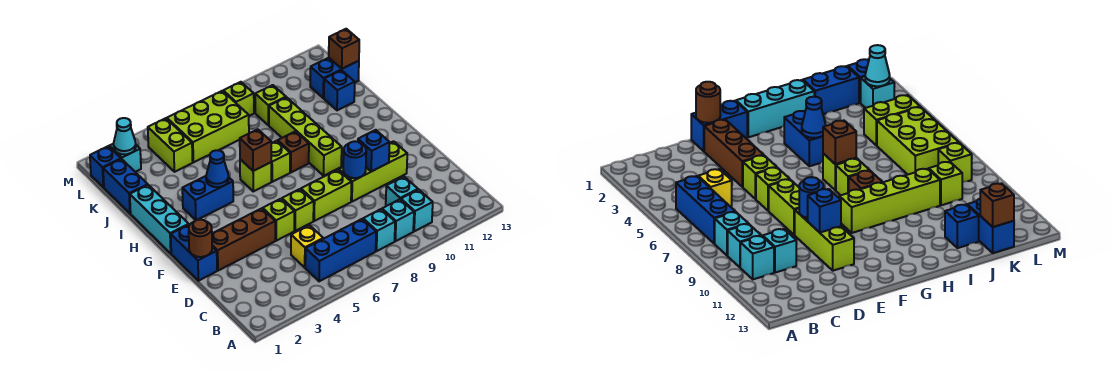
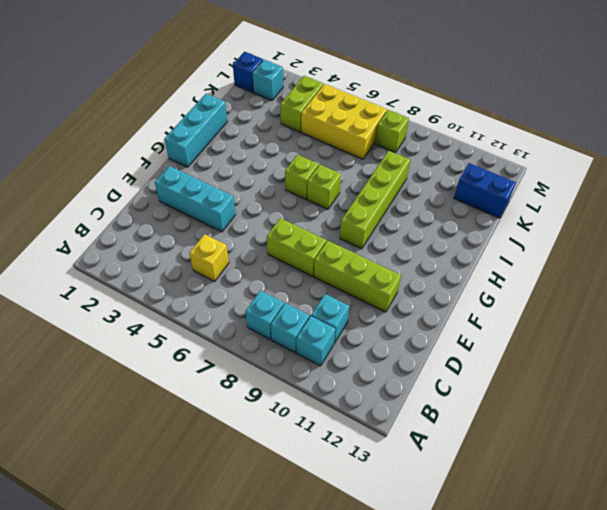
cyan brick E2:E4 level 1 -> brown brick E2:E4 level 1
yellow brick K5:L7 level 1 -> lime brick K5:L7 level 1
none -> blue brick B5:B7 level 1
none -> blue brick E1:F1 level 1
none -> lime brick E5 level 1
none -> lime brick E6 level 1

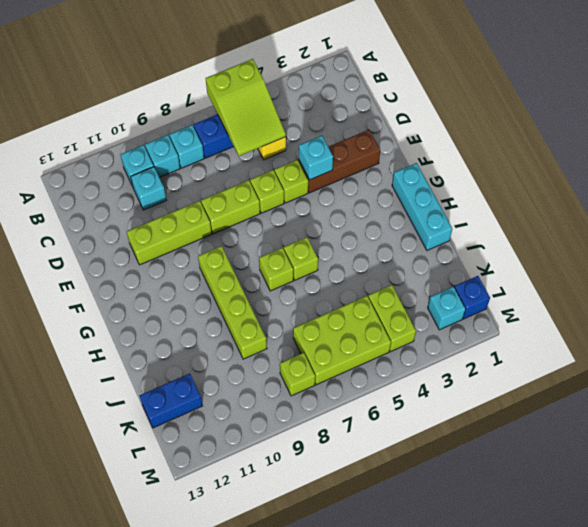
lime slope A5:C6 level 2 top A -> none
cyan brick E4 level 2 -> none
none -> blue brick E1:F1 level 1
none -> blue brick H3:H4 level 1
none -> brown brick H8 level 1
none -> blue brick J1:K1 level 1

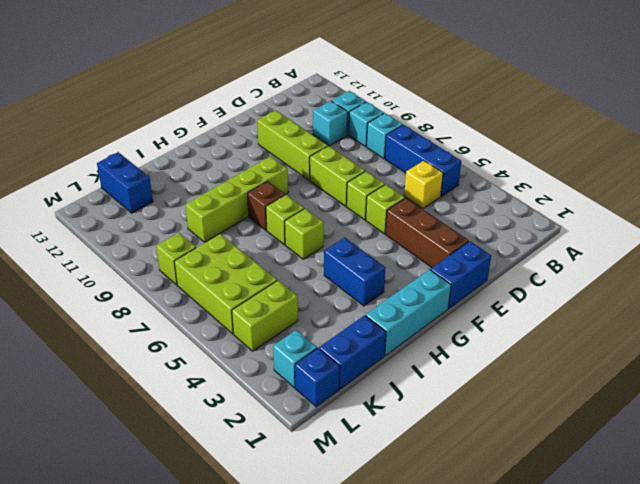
none -> blue brick J12 level 1
none -> lime brick K9 level 1
none -> brown round brick E1 level 2
none -> blue round brick E9 level 2

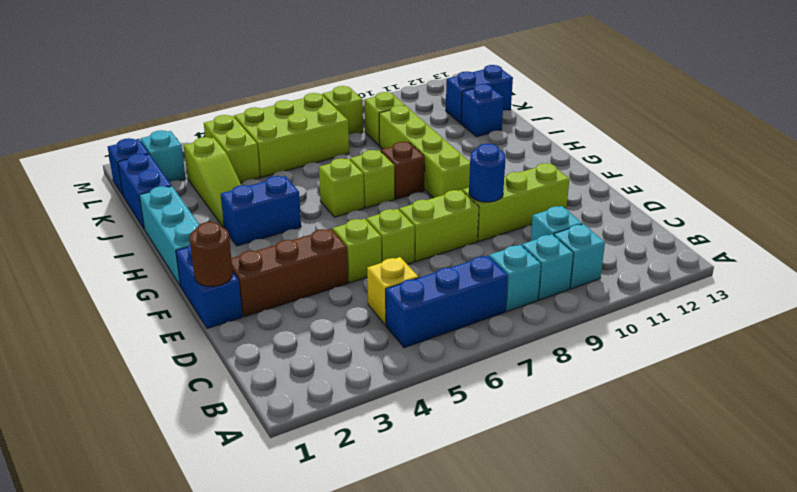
lime slope I3:K3 level 1 top K -> none
none -> blue brick E10 level 2
none -> blue cone H4 level 2
none -> brown brick H6 level 2
none -> brown brick K13 level 2

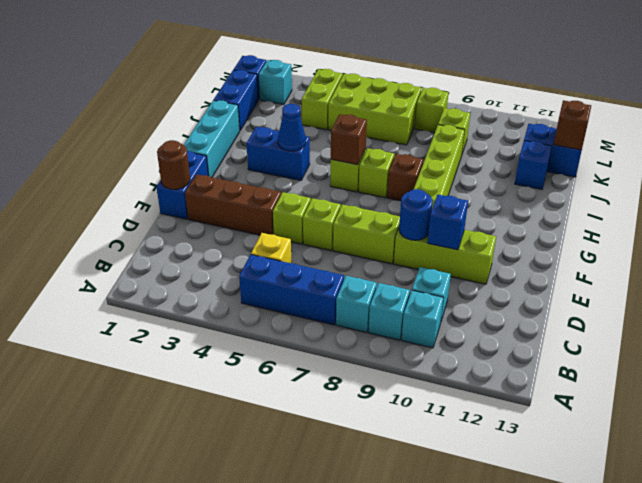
none -> cyan cone L2 level 2

